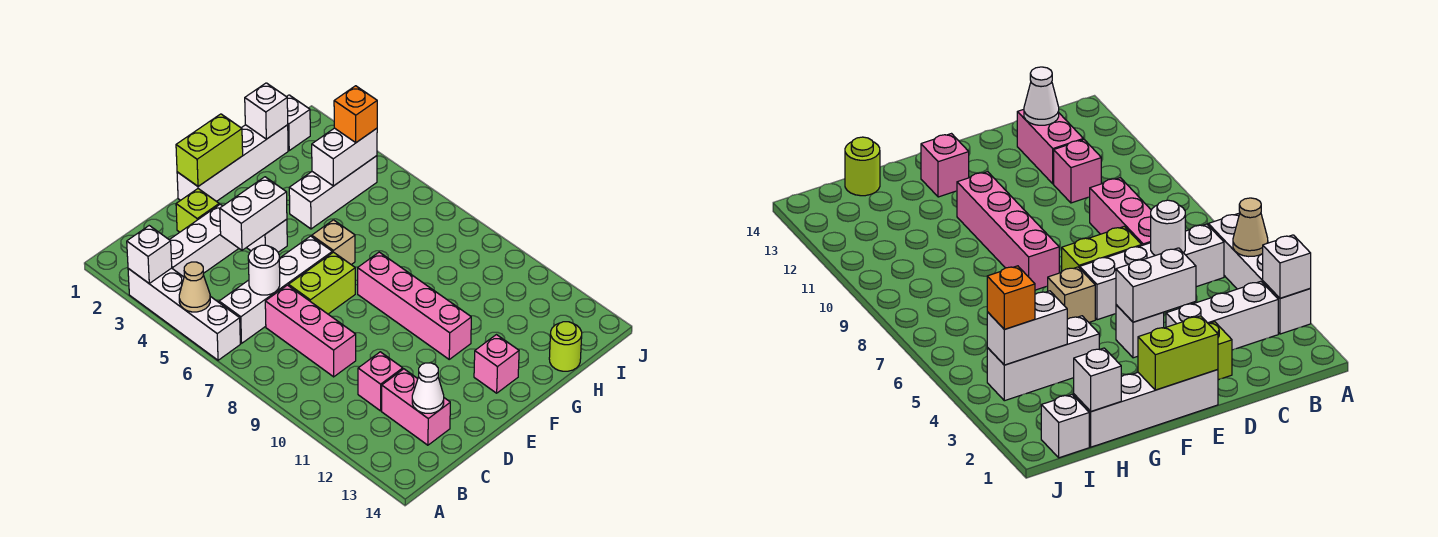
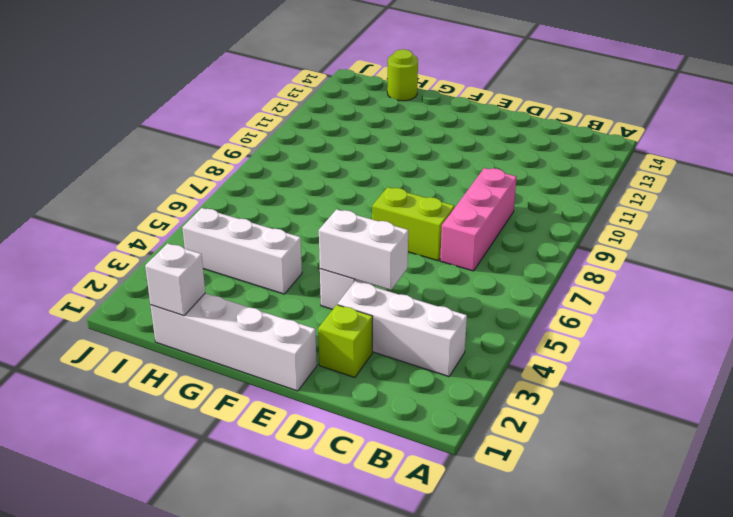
none -> white brick A3:A6 level 1
none -> white brick B6:E6 level 1
none -> pink brick C11 level 1

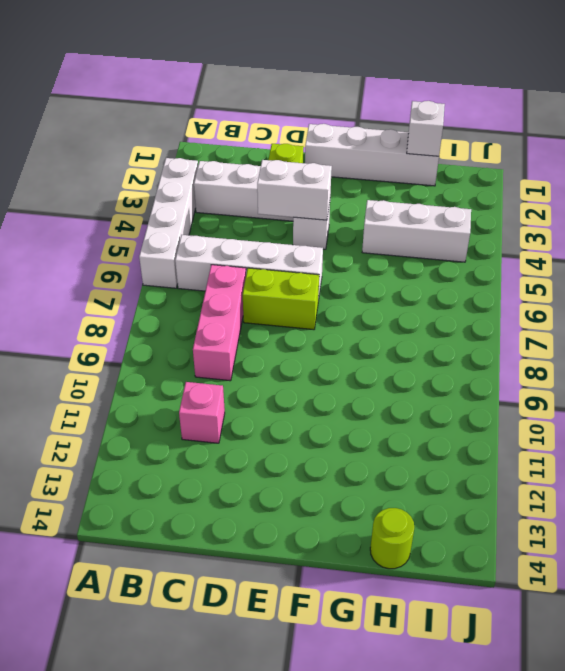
none -> pink brick C12:C13 level 1
none -> tan brick F6 level 1
none -> pink brick F8:F11 level 1

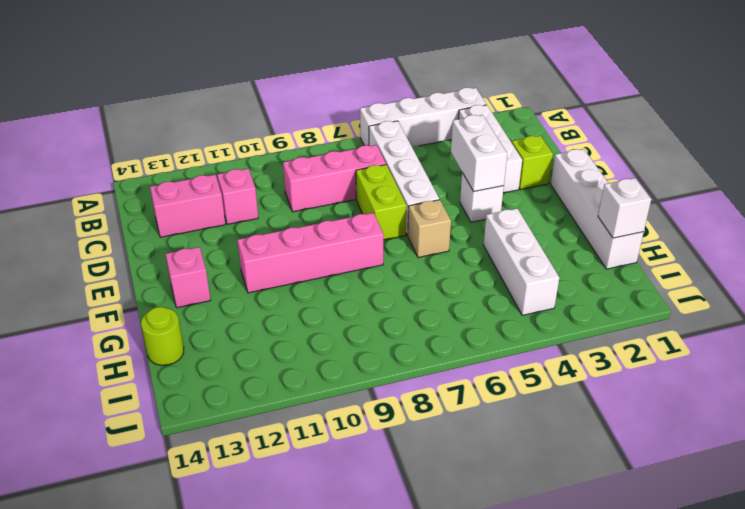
none -> white brick I1 level 1
none -> white brick A3 level 2
none -> tan cone A5 level 2

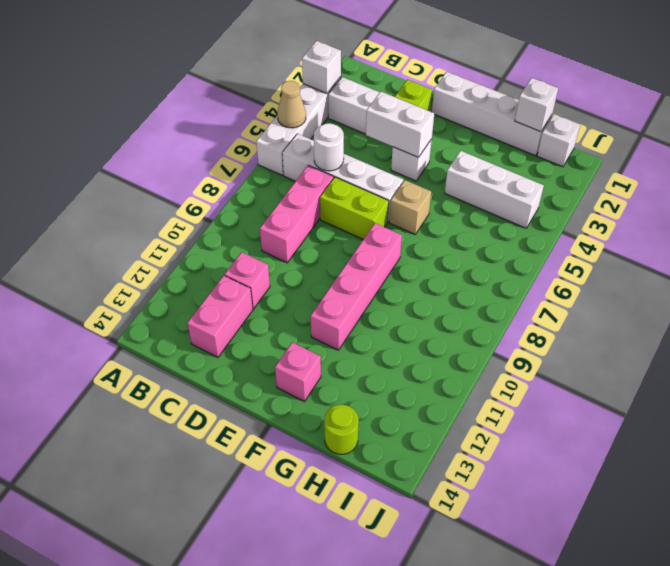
none -> white cone C13 level 2
none -> lime brick E1:F1 level 2
none -> white brick H4:I4 level 2

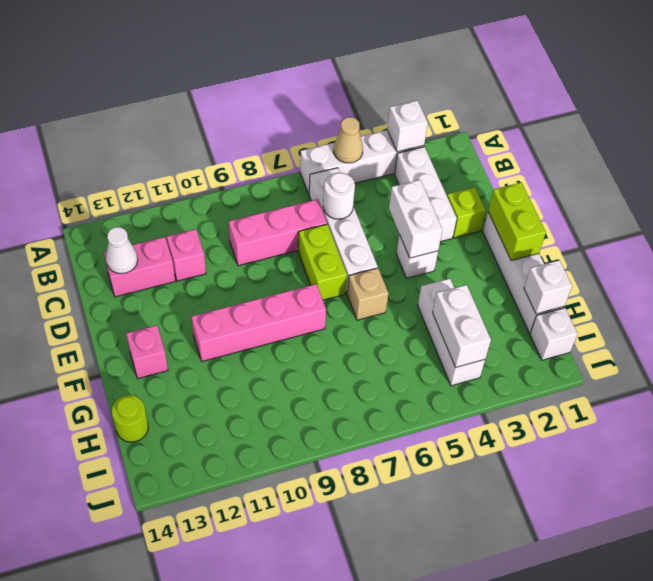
none -> orange brick I4 level 3

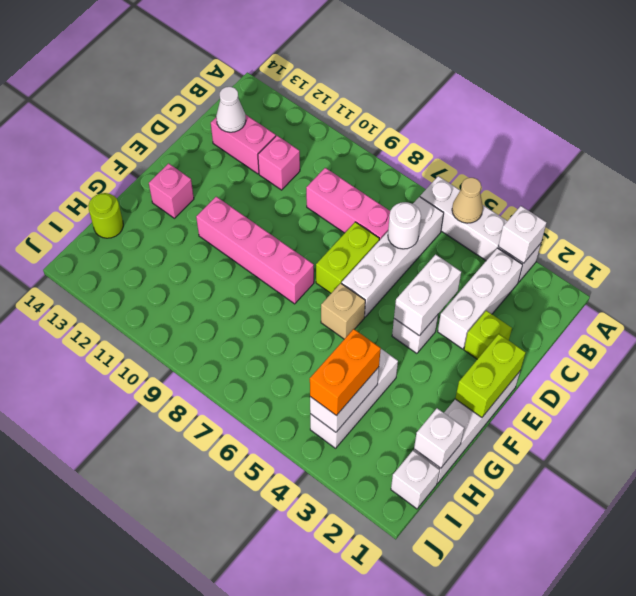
orange brick H4:I4 level 3 -> orange brick I4 level 3

